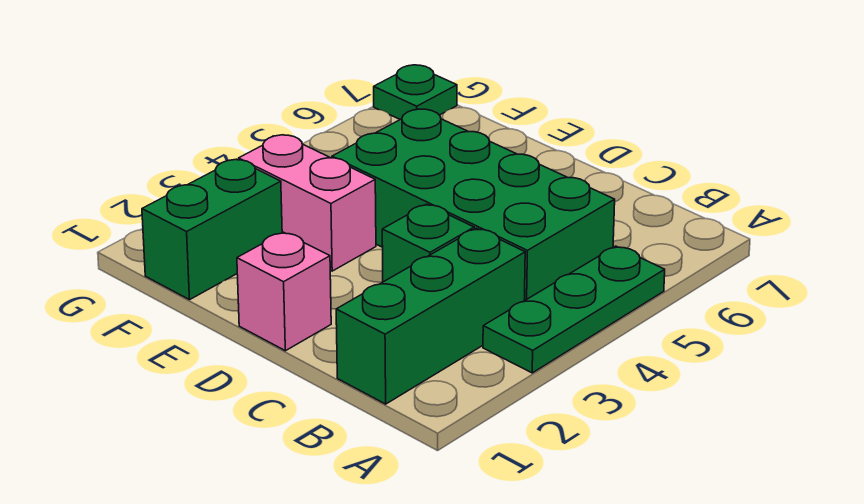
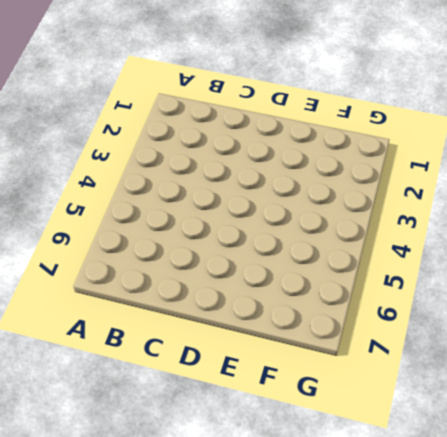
none -> green plate A3:A5 level 1
none -> green brick B1:B3 level 1

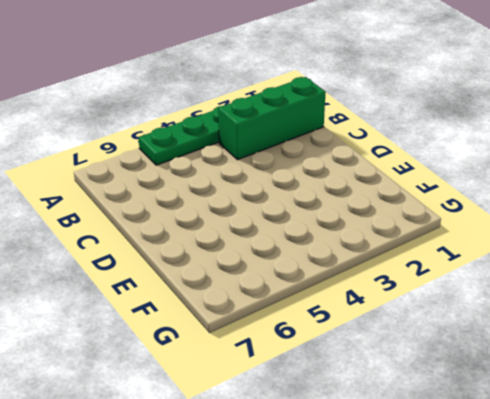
none -> green brick B4:E5 level 1
none -> green brick C3 level 1

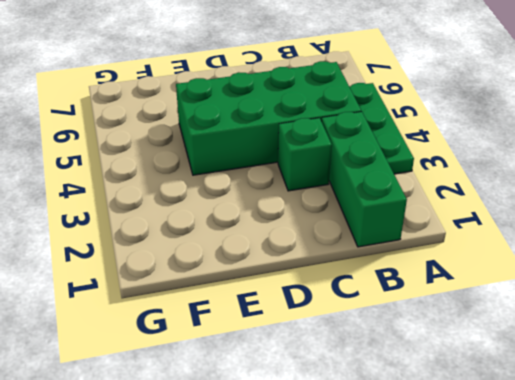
none -> pink brick D1 level 1
none -> pink brick E3:F3 level 1

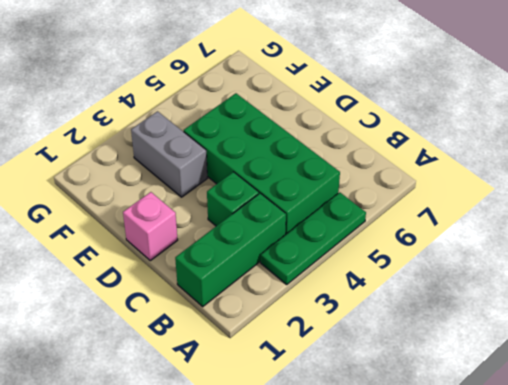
grey brick E3:F3 level 1 -> pink brick E3:F3 level 1
none -> green brick F1:F2 level 1
none -> green plate G7 level 1

